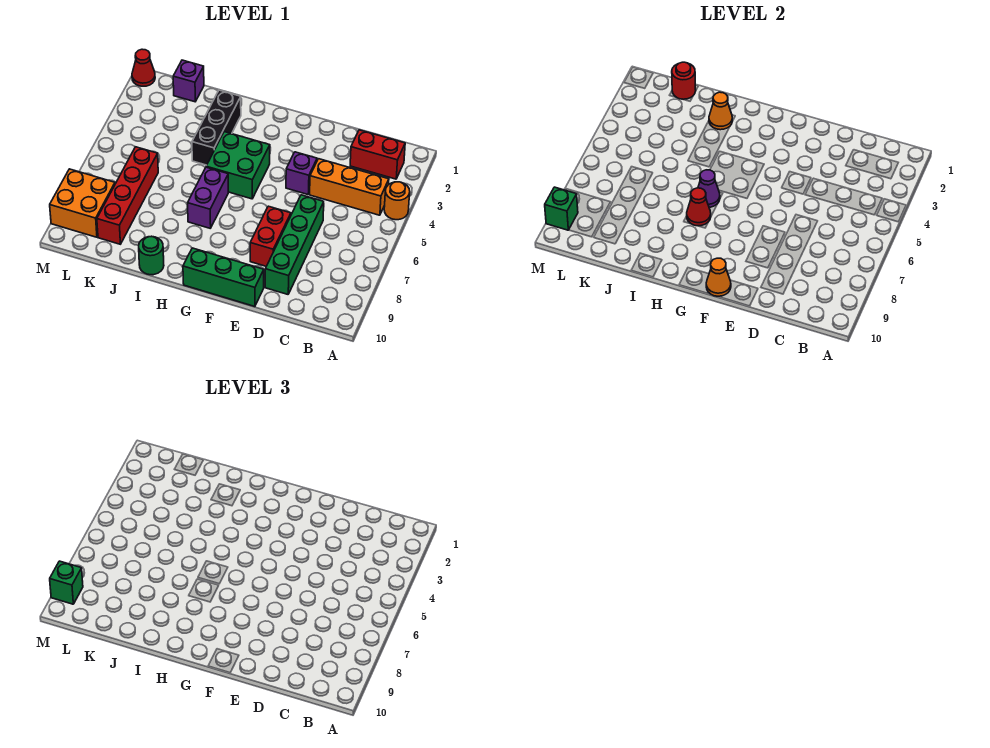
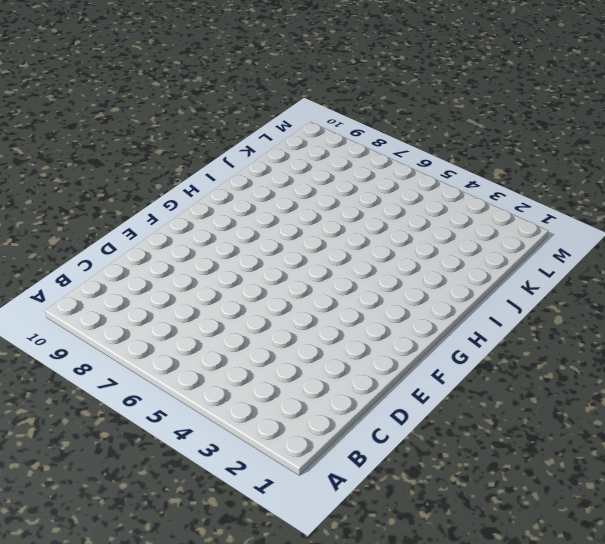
none -> orange round brick A4 level 1
none -> red brick B2:C2 level 1
none -> orange brick B4:D4 level 1

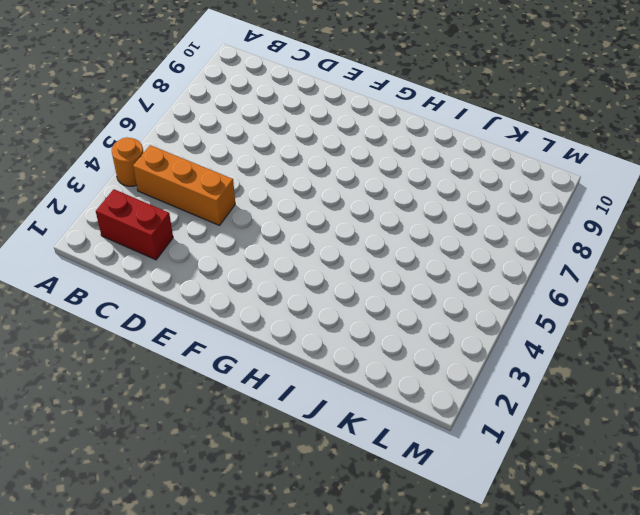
none -> green brick D6:D9 level 1
none -> purple brick E4 level 1
none -> red brick E7:E8 level 1

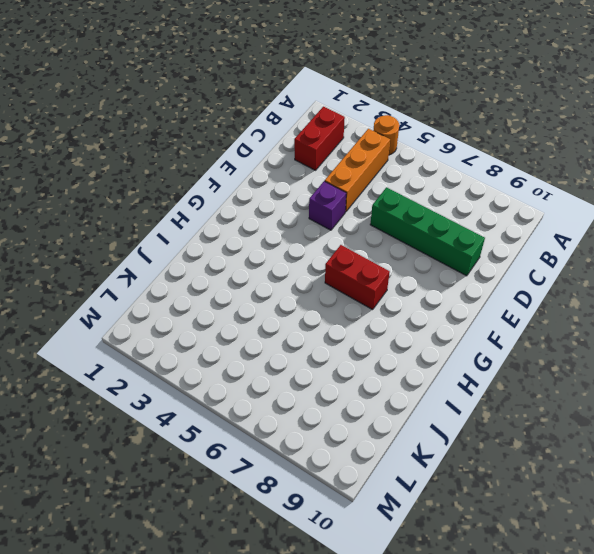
red brick G6:G7 level 1 -> red brick E7:E8 level 1
none -> green brick E10:G10 level 1
none -> green brick G4:H5 level 1
none -> purple brick H6:H7 level 1

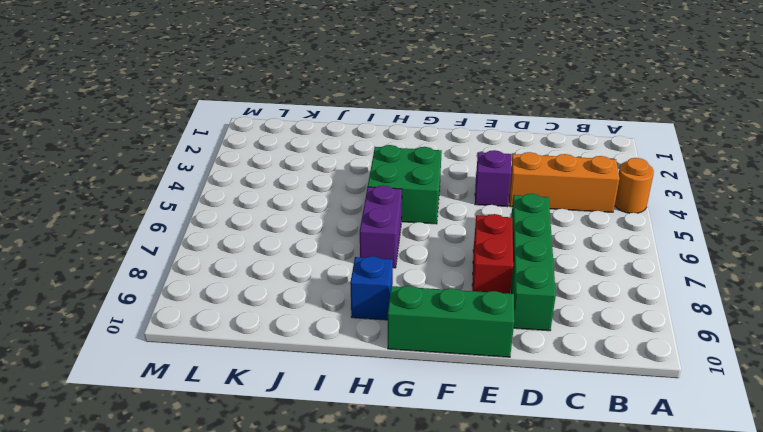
blue brick H9 level 1 -> none
none -> red brick B2:C2 level 1
none -> black brick I2:I4 level 1
none -> green round brick I10 level 1

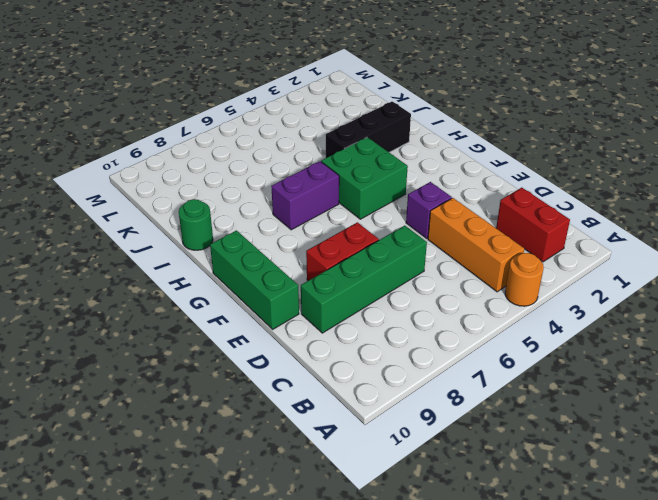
none -> purple brick K1 level 1
none -> red brick K6:K9 level 1
none -> orange brick L8:M9 level 1

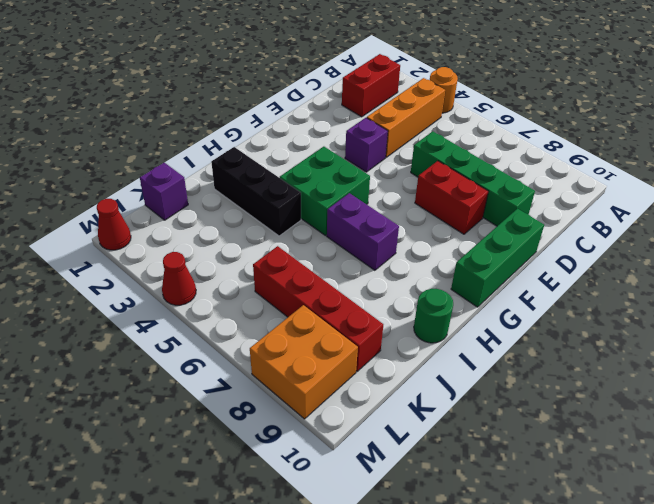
red cone M4 level 1 -> red cone H7 level 2
none -> orange cone F10 level 2
none -> purple cone H6 level 2
none -> orange cone I2 level 2

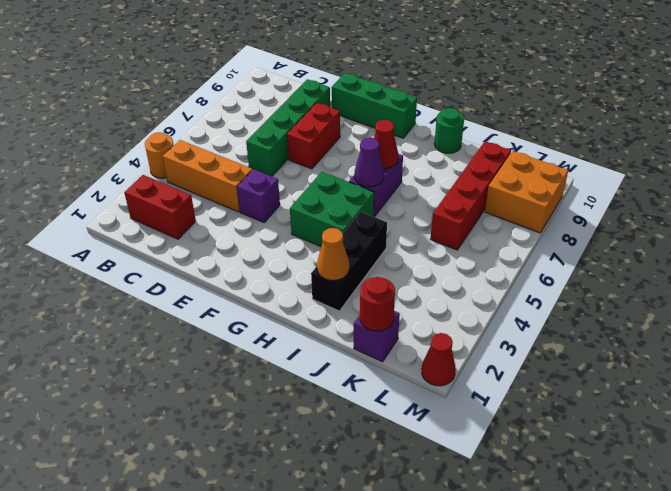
none -> orange cone F10 level 2
none -> green brick M9 level 2
none -> green brick M9 level 3

